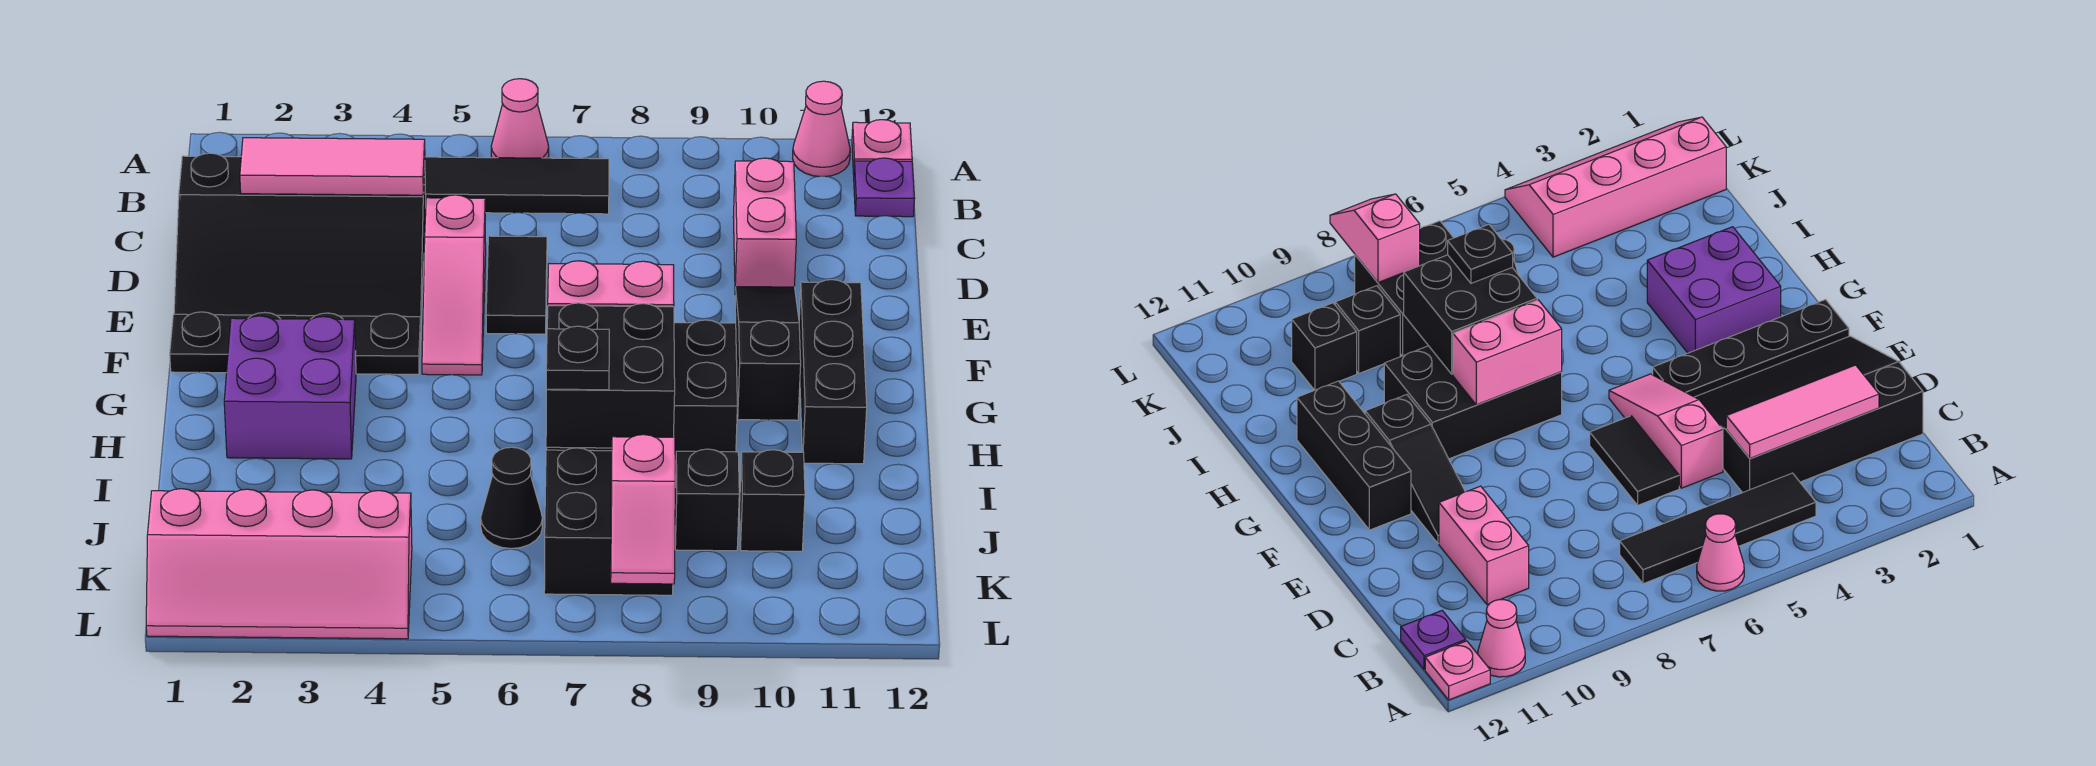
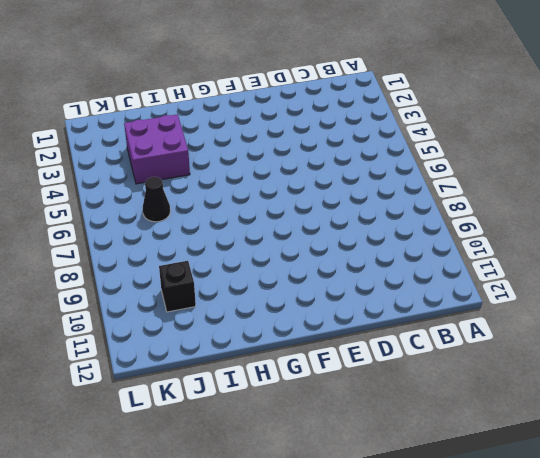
purple brick I3:J4 level 1 -> purple brick G2:H3 level 1
none -> pink cone A6 level 1
none -> pink cone A11 level 1
none -> pink plate A12 level 1

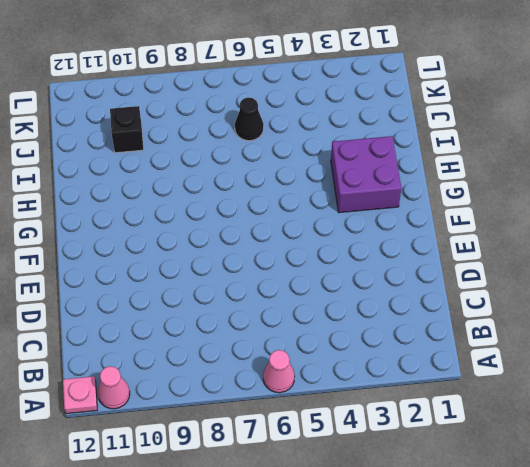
none -> black tile B4:B7 level 1
none -> purple plate B12 level 1
none -> black slope C1:E4 level 1 top C

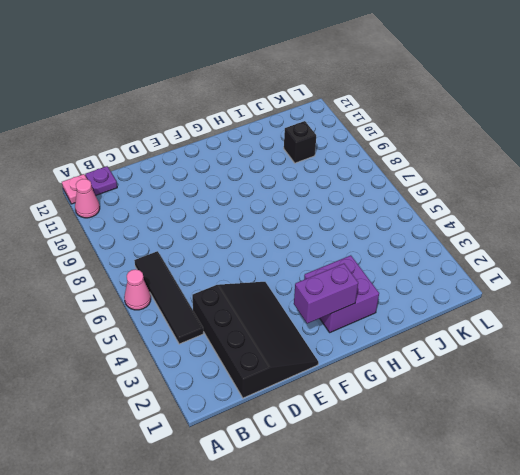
purple brick F2:G2 level 2 -> none
none -> pink brick C10:D10 level 1
none -> pink slope D5:F5 level 1 top D
none -> black tile D6:E6 level 1

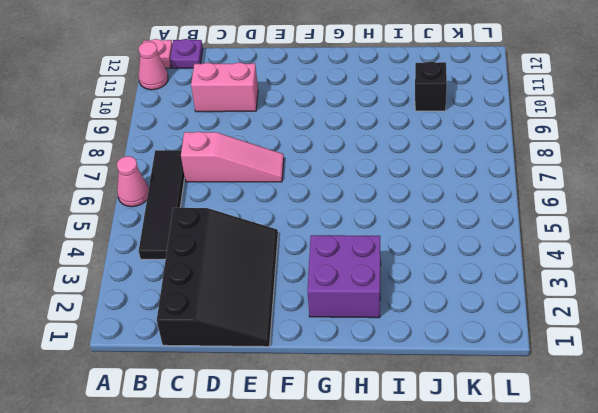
pink slope C7:E7 level 1 top C -> pink slope D5:F5 level 1 top D
none -> black tile D6:E6 level 1
none -> black slope E10:G10 level 1 top G
none -> black plate F1:F4 level 1

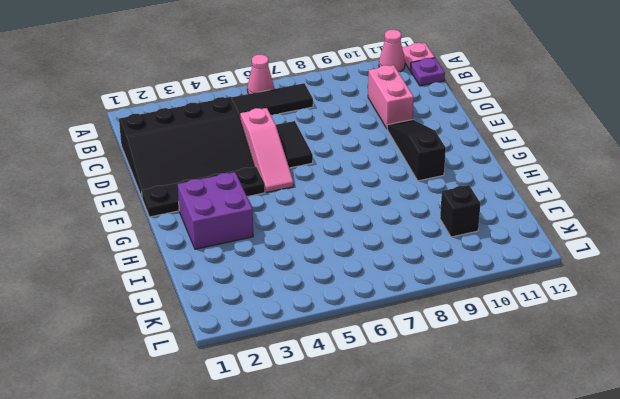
none -> black brick F11:H11 level 1
none -> black brick G7:H9 level 1
none -> black cone J6 level 1

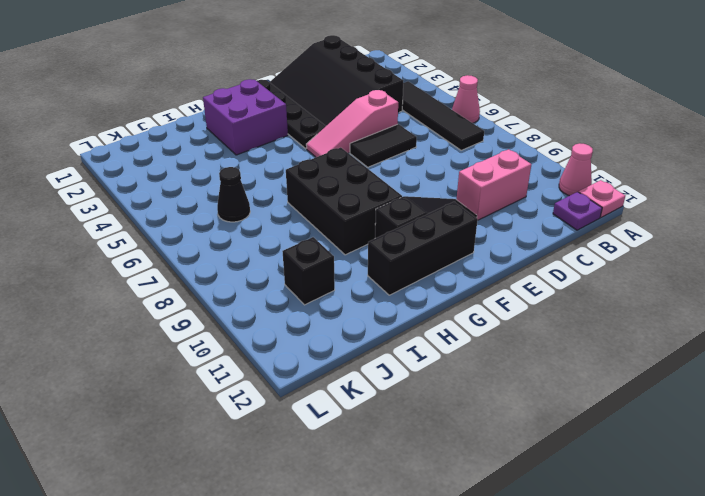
none -> black brick J7:K8 level 1
none -> black brick J9 level 1
none -> pink slope K1:L4 level 1 top K

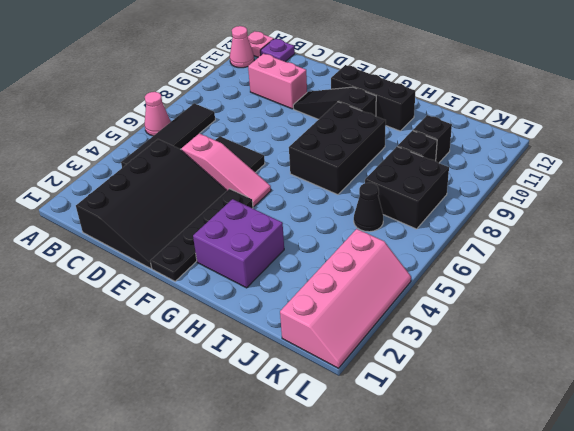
none -> pink tile C2:C4 level 2
none -> pink brick G7:G8 level 2
none -> black brick H7:I8 level 2

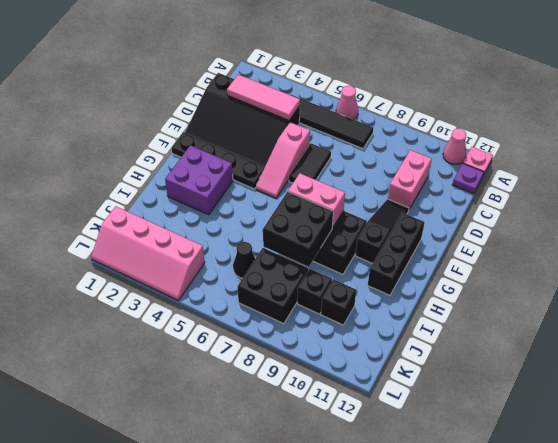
none -> pink slope K8:L8 level 2 top K
none -> black plate I7 level 3

